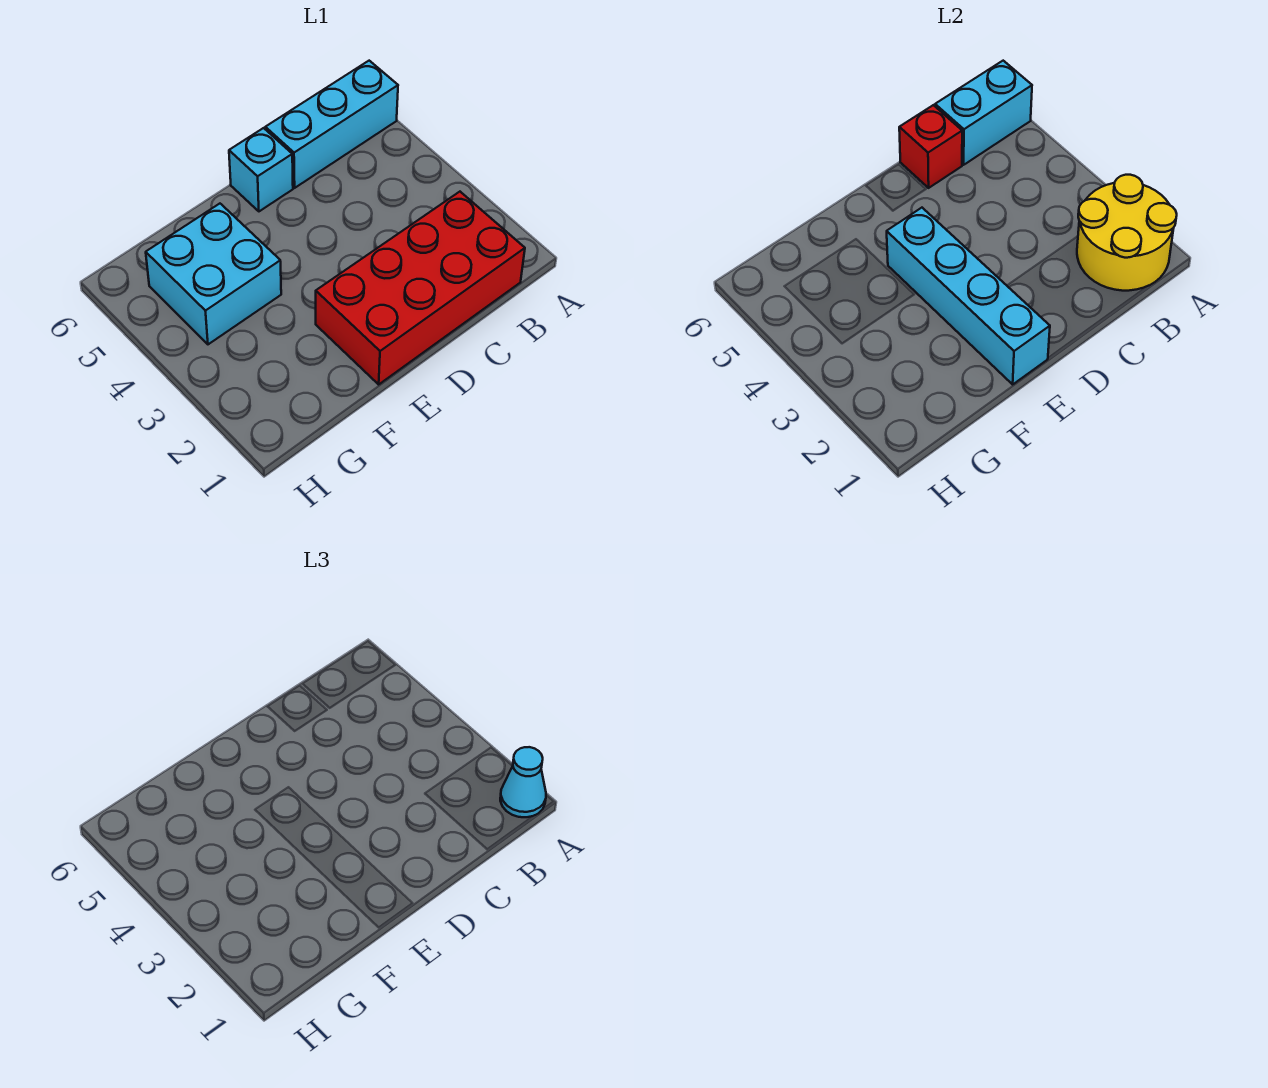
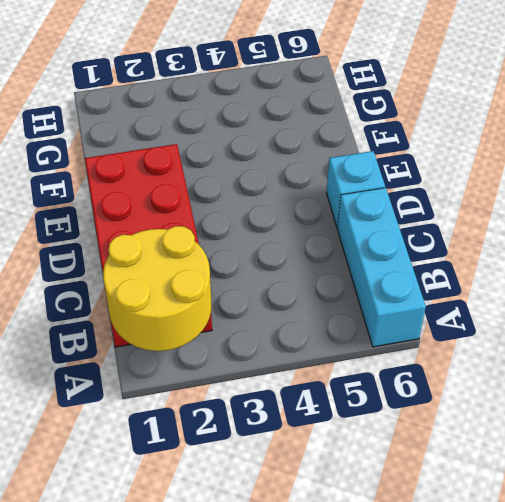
none -> cyan brick F4:G5 level 1
none -> cyan brick A6:B6 level 2

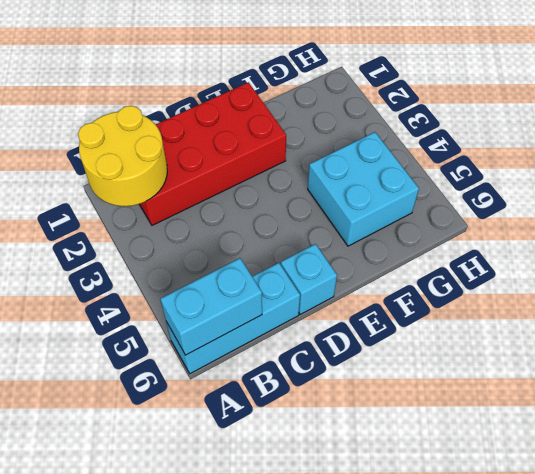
none -> red brick C6 level 2
none -> cyan brick E1:E4 level 2

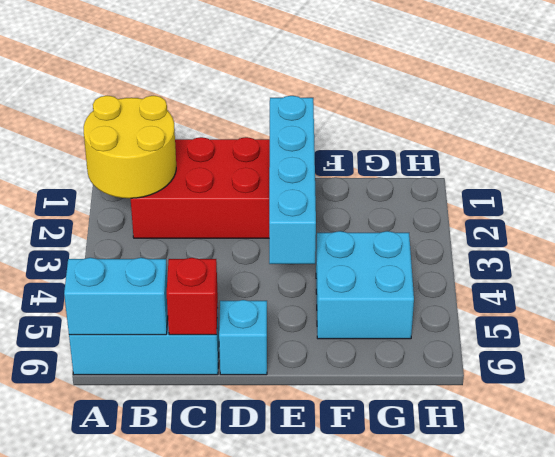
none -> cyan cone A1 level 3

